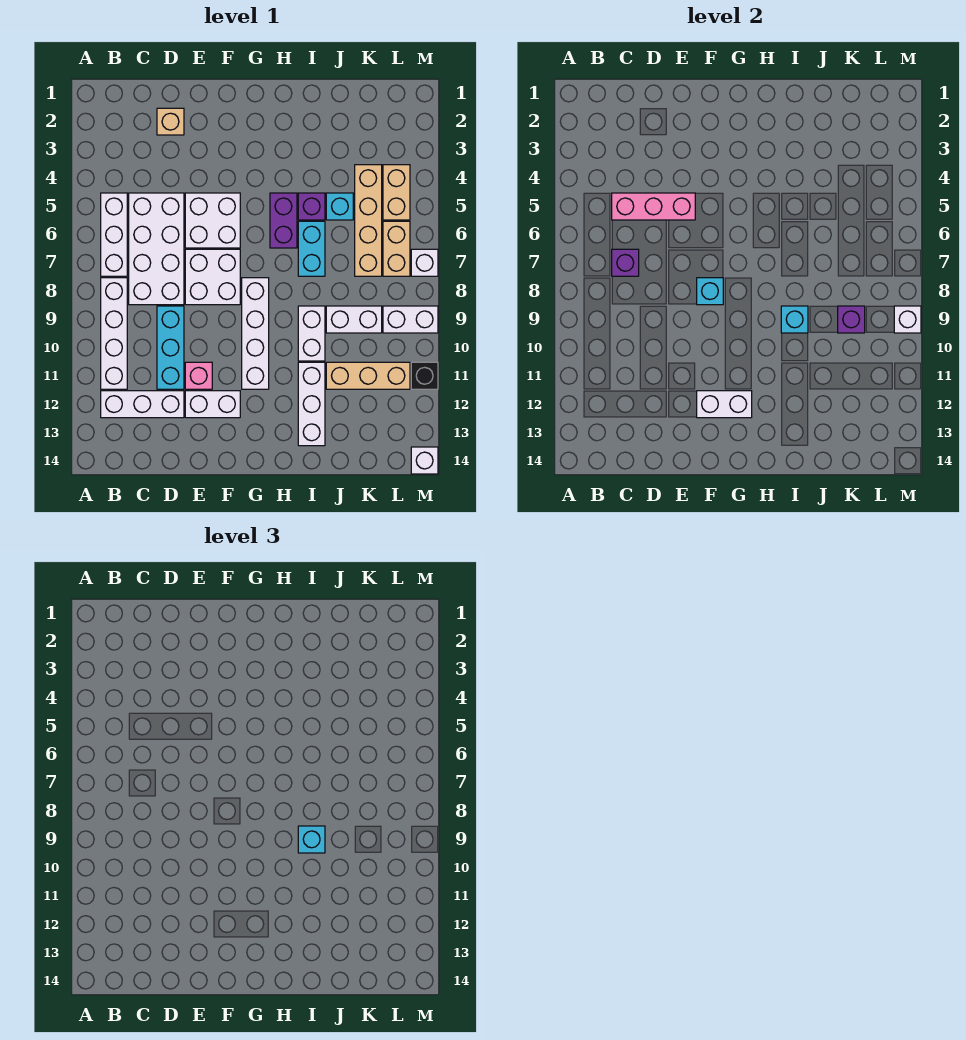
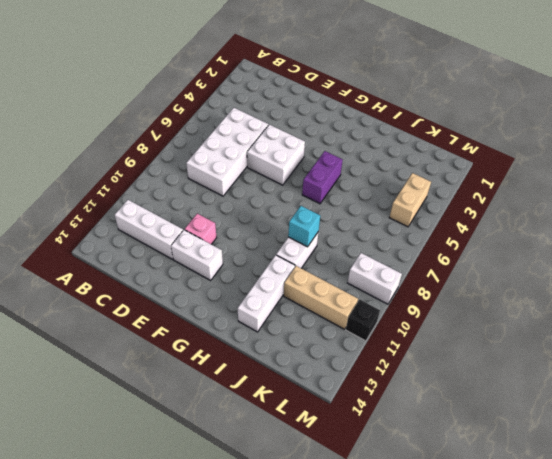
none -> white brick B5:B7 level 1
none -> white brick B8:B11 level 1
none -> tan brick D2 level 1
none -> cyan brick D9:D11 level 1

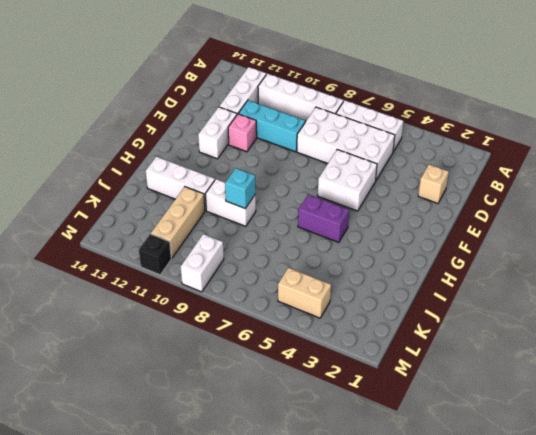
none -> white brick E7:F8 level 1
none -> white brick G8:G11 level 1
none -> purple brick I5 level 1
none -> cyan brick I6:I7 level 1

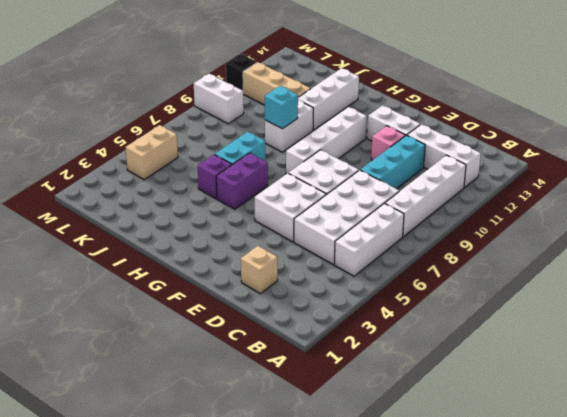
none -> cyan brick J5 level 1
none -> white brick J9:K9 level 1
none -> tan brick K4:K7 level 1
none -> tan brick L6:L7 level 1

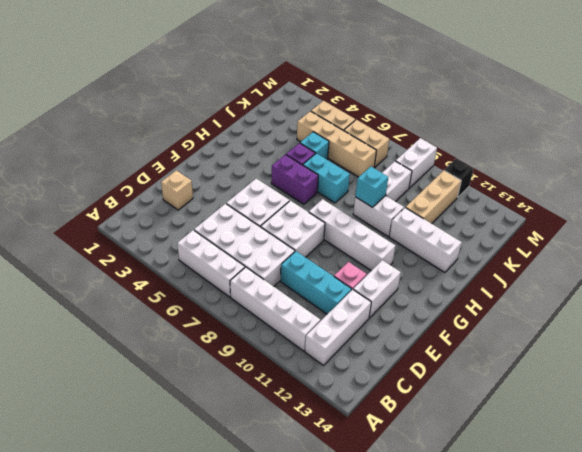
none -> white brick M7 level 1
none -> white brick M14 level 1
none -> pink brick C5:E5 level 2
none -> purple brick C7 level 2

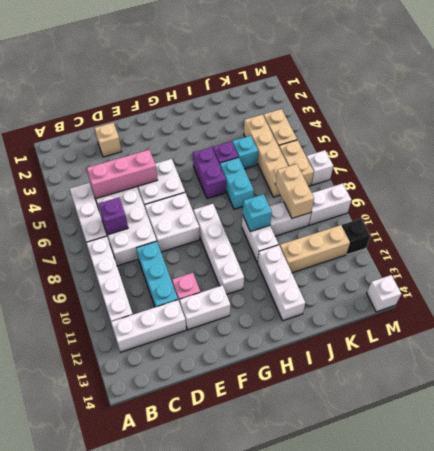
tan brick K8:K9 level 2 -> purple brick K9 level 2
none -> cyan brick F8 level 2
none -> white brick F12:G12 level 2
none -> white brick M9 level 2
none -> cyan brick I9 level 3

